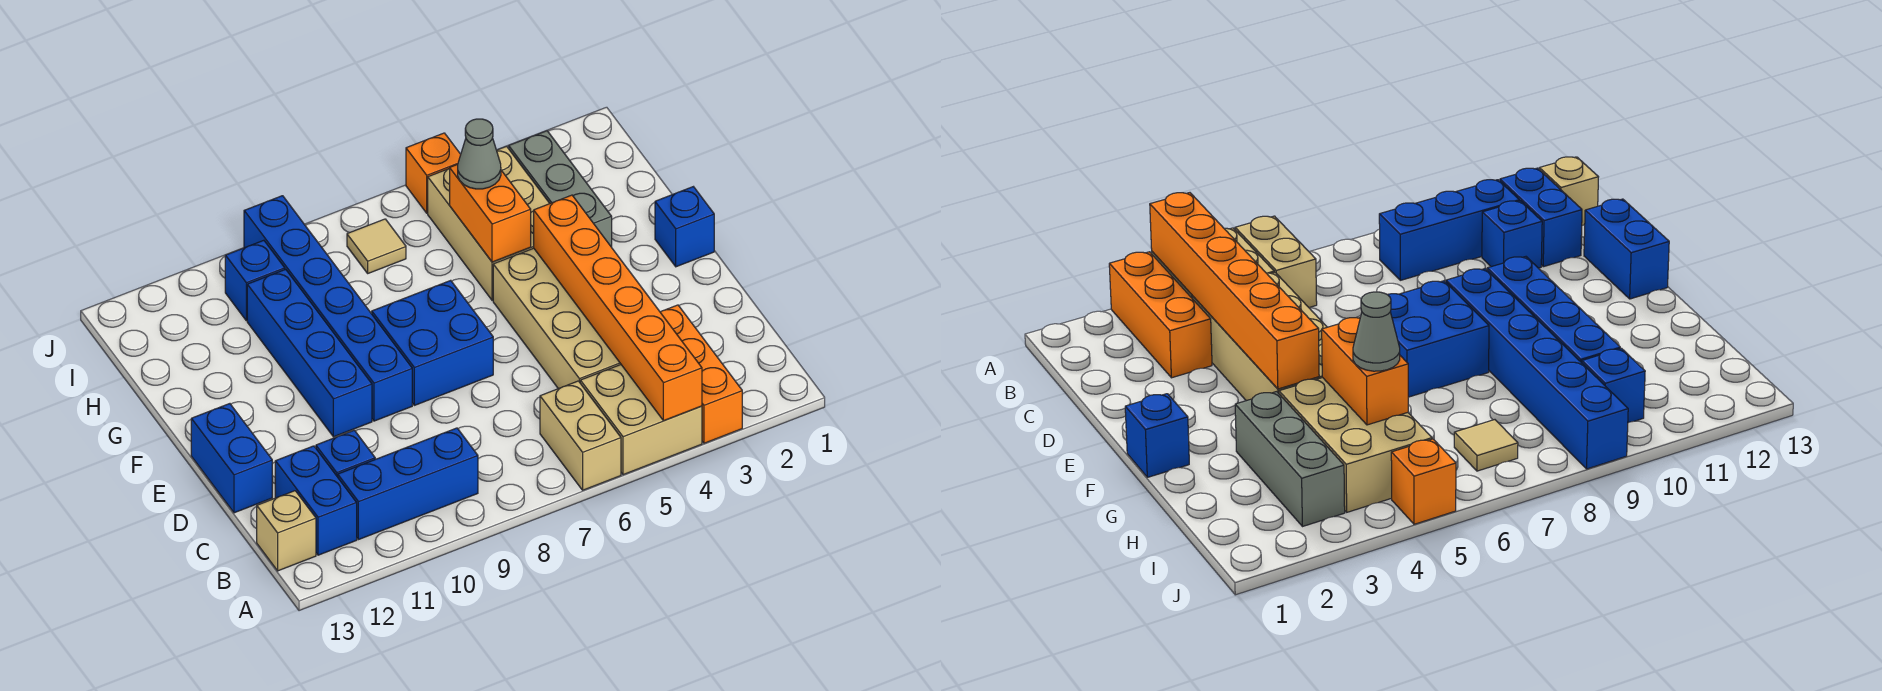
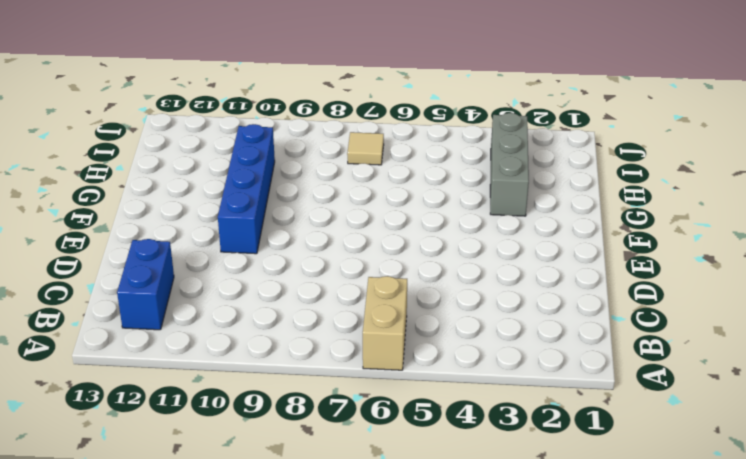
none -> orange brick A3:C3 level 1
none -> tan brick A4:B5 level 1
none -> blue brick B9:B11 level 1

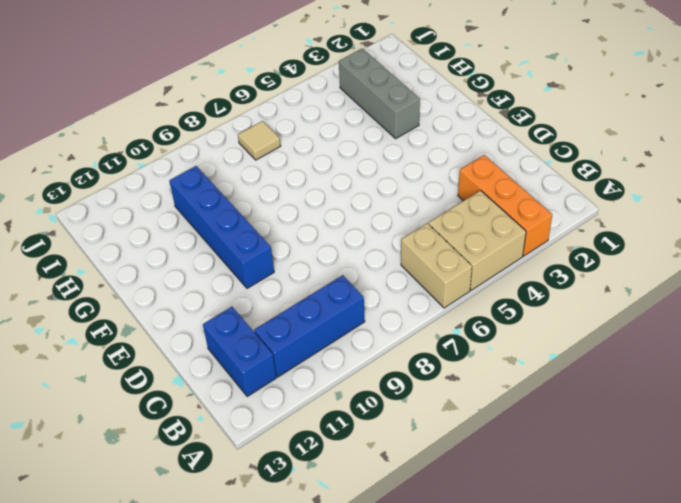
none -> tan brick B13 level 1
none -> tan brick C4:F5 level 1
none -> blue brick C11 level 1

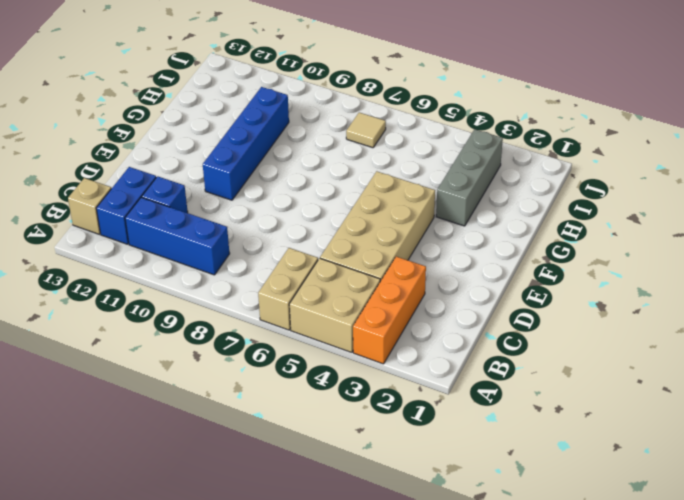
none -> blue brick D13:E13 level 1
none -> blue brick E7:F8 level 1
none -> blue brick E9:J9 level 1

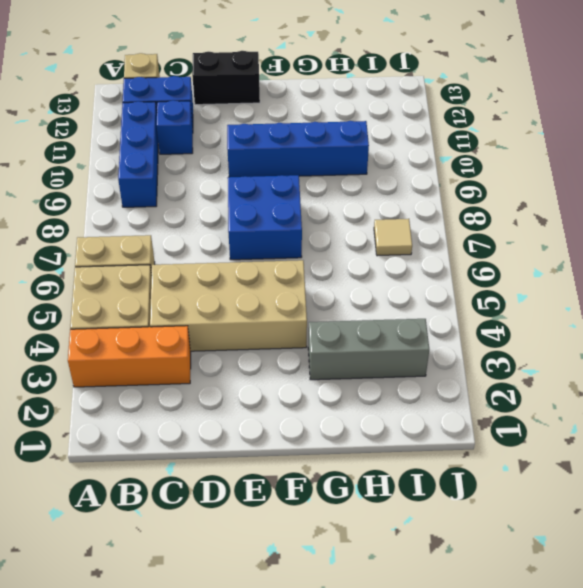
black brick D13:E13 level 1 -> blue brick D13:E13 level 1
none -> blue brick E9:J9 level 1
none -> blue brick F1 level 1
none -> tan brick G4:I5 level 1

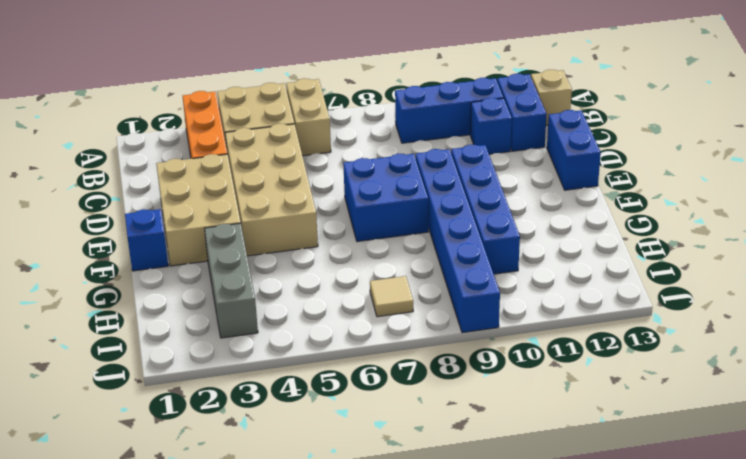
tan brick D2:F3 level 1 -> tan brick G4:I5 level 1
none -> blue brick I10 level 1
none -> orange brick J5 level 1
none -> orange brick A4:F4 level 2

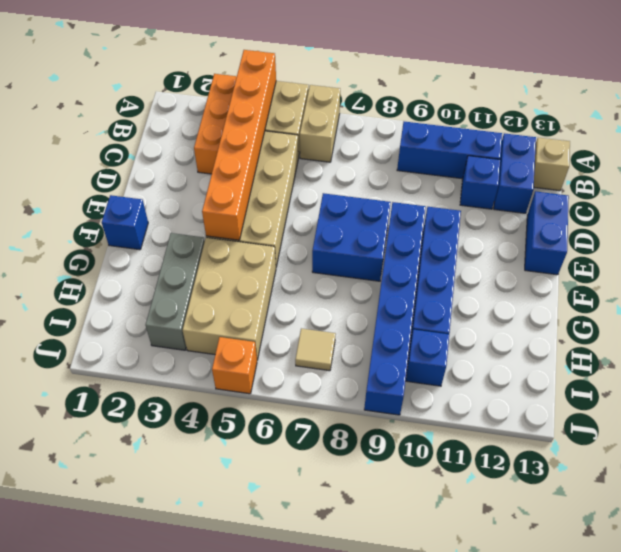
none -> orange brick G5:H5 level 2
none -> grey cone H5 level 3

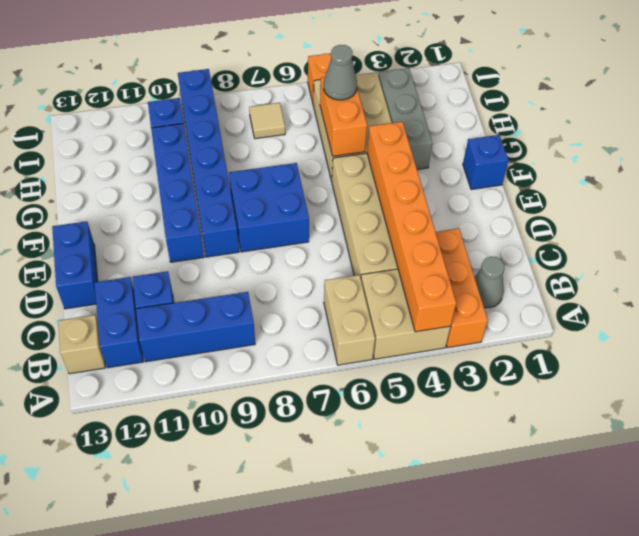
grey cone B2 level 1 -> none

